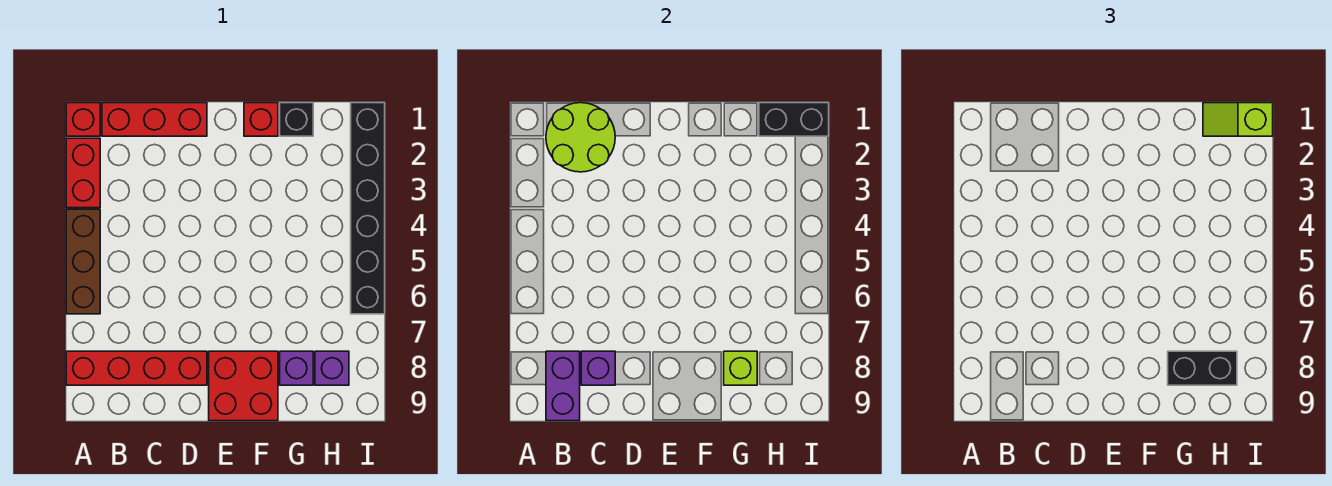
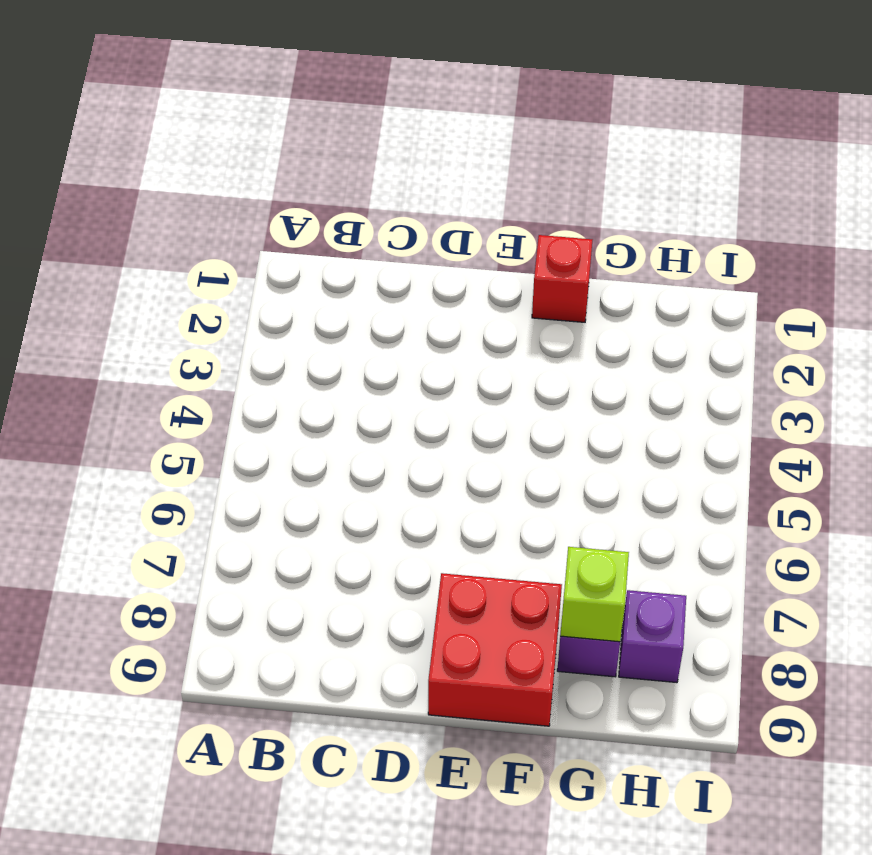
none -> red brick A1 level 1
none -> red brick A2:A3 level 1
none -> brown brick A4:A6 level 1

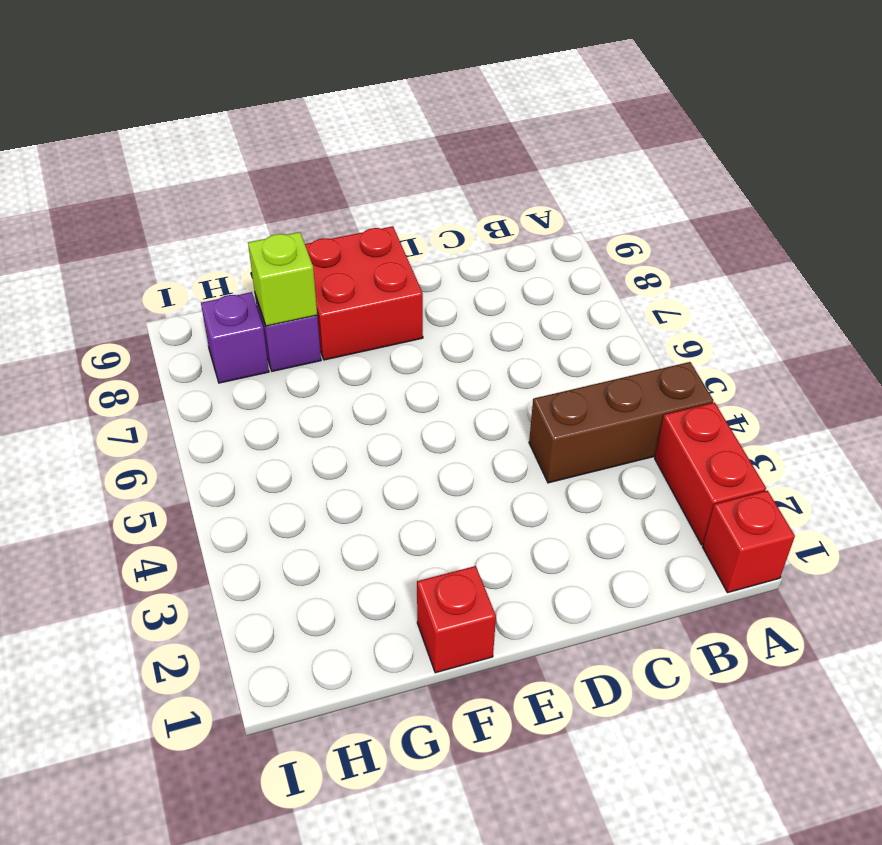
brown brick A4:C4 level 1 -> brown brick A4:A6 level 1
none -> red brick A8:D8 level 1
none -> red brick B1:D1 level 1
none -> black brick G1 level 1

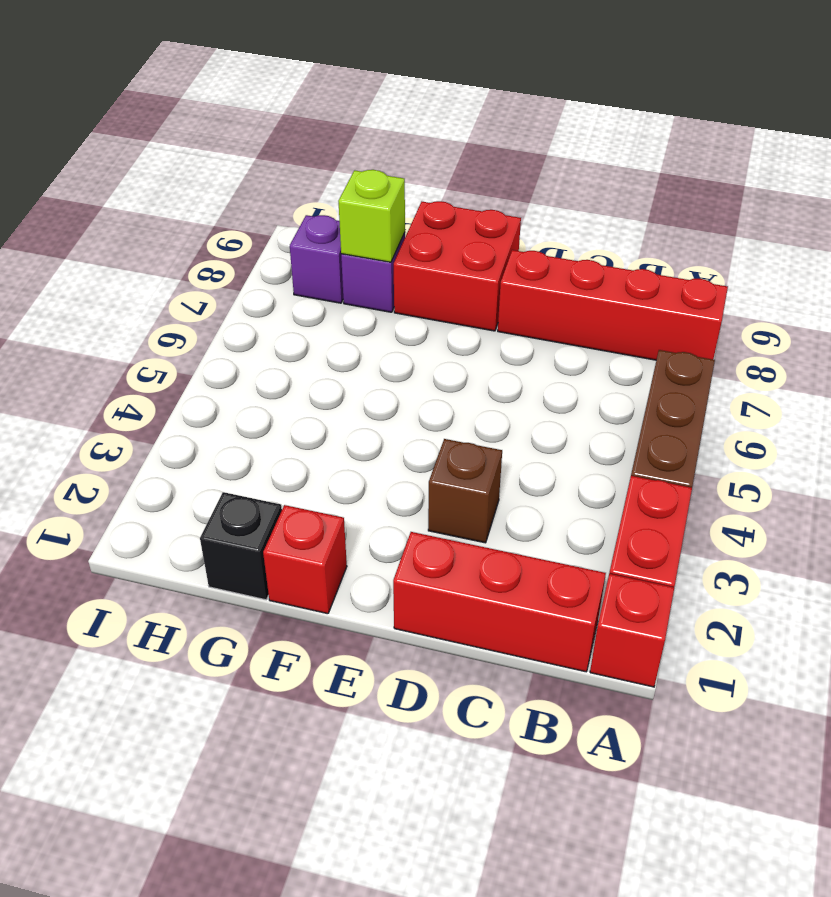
brown brick D3 level 1 -> none
none -> black brick I1:I6 level 1
none -> lime round brick B1:C2 level 2
none -> purple brick B8:B9 level 2

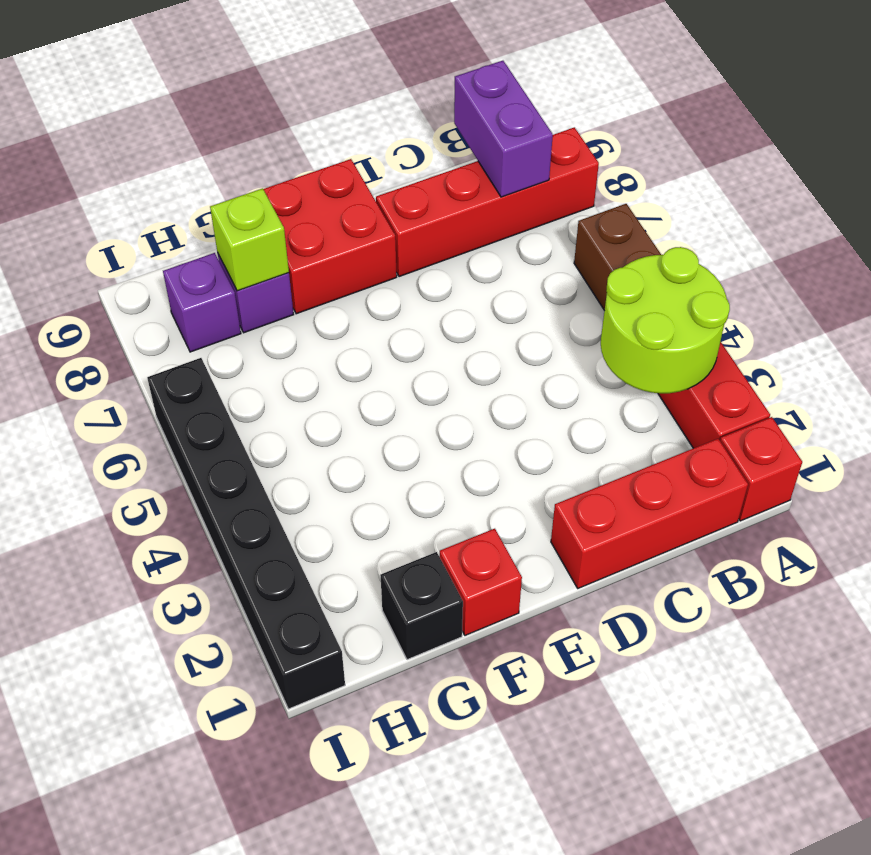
lime round brick A3:B4 level 2 -> lime round brick B1:C2 level 2
none -> purple brick C8 level 2
none -> black brick H1:I1 level 2
none -> black brick G8:H8 level 3

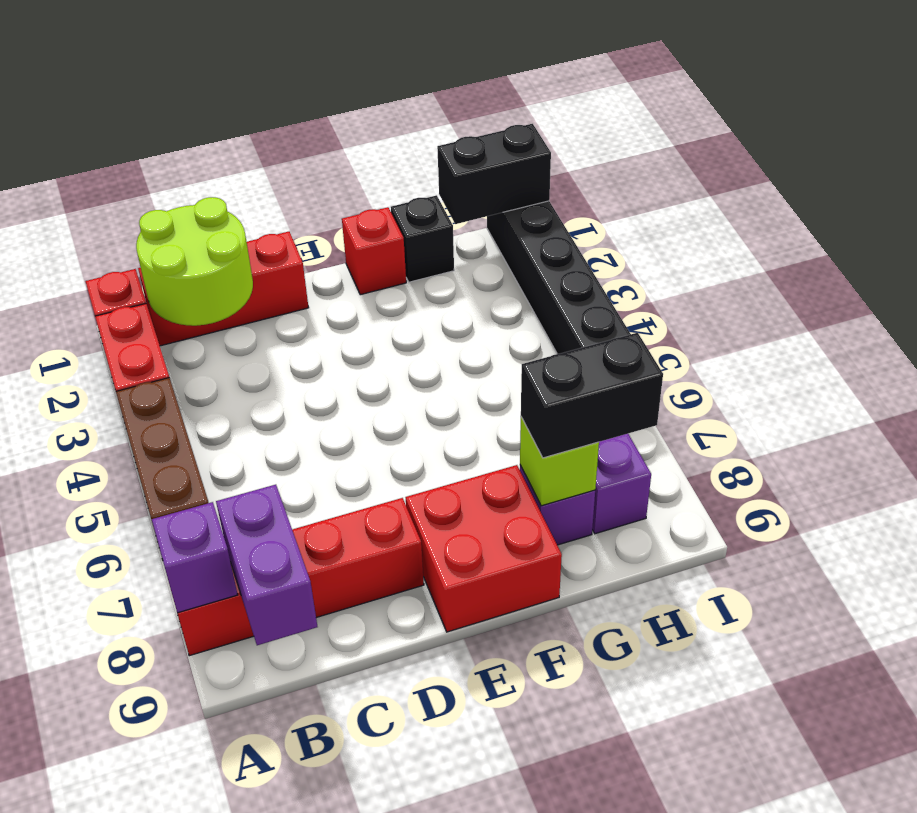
purple brick A8 level 2 -> purple brick C8 level 2
none -> lime slope H1:I1 level 3 top I

